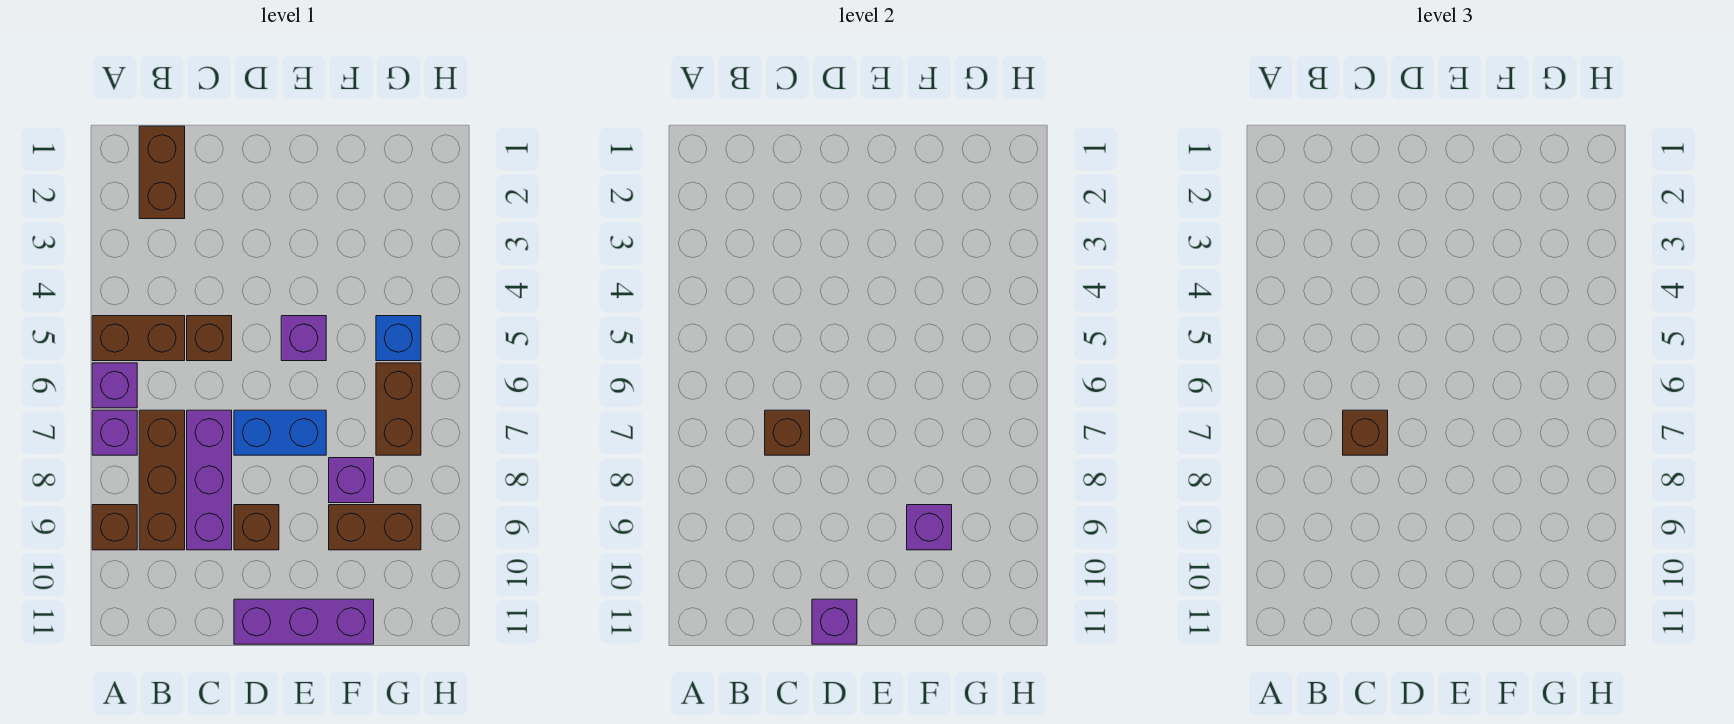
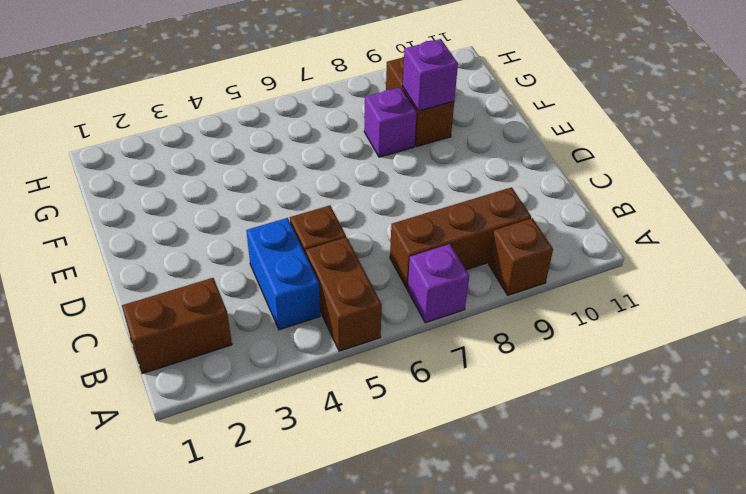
blue brick B4:C4 level 1 -> blue brick D7:E7 level 1
none -> purple brick A6 level 1
none -> purple brick C7:C9 level 1
none -> brown brick D9 level 1

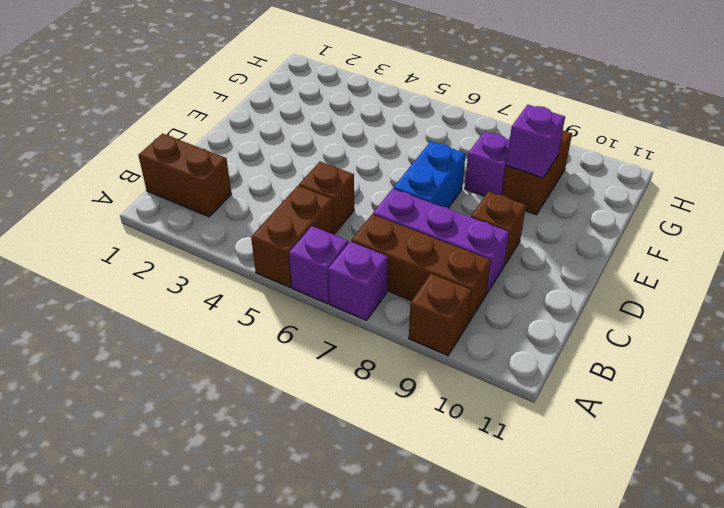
none -> purple brick D11:F11 level 1
none -> purple brick E5 level 1
none -> blue brick G5 level 1

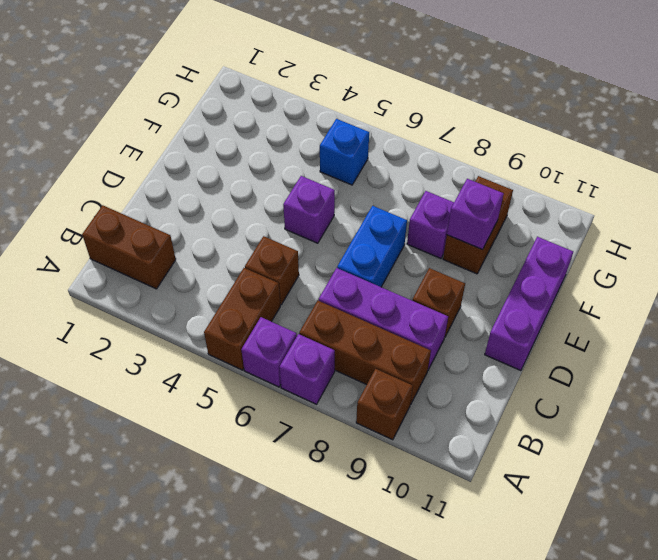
none -> brown brick G6:G7 level 1
none -> brown brick C7 level 2
none -> purple brick D11 level 2

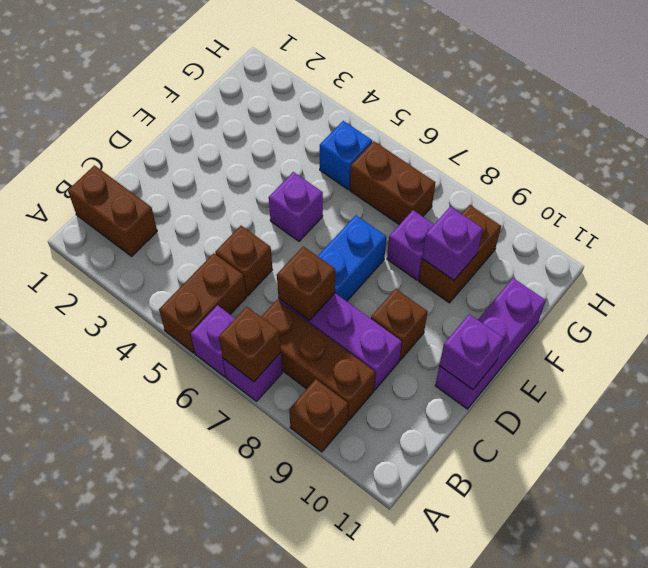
brown brick A7 level 2 -> brown brick C7 level 3

